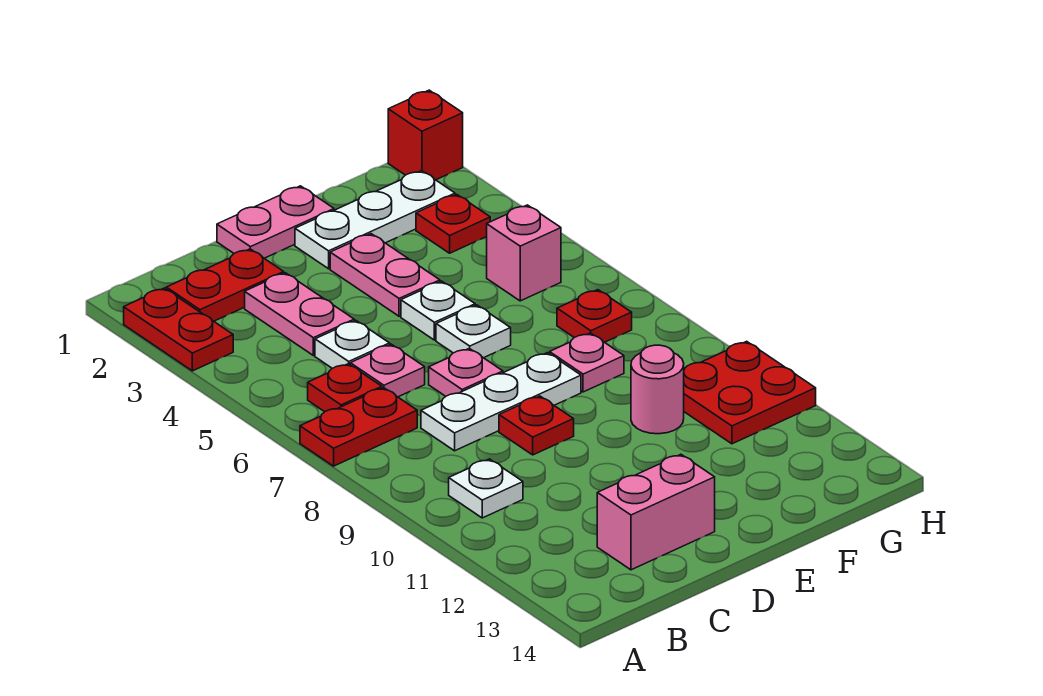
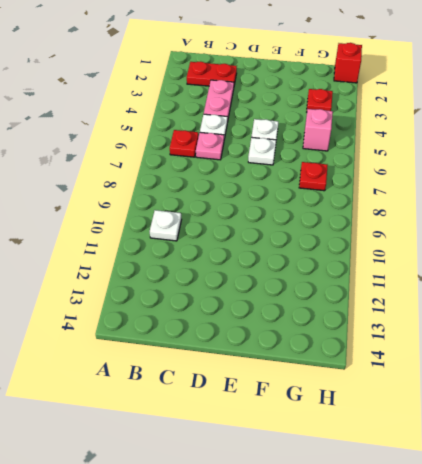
none -> red plate A2:A3 level 1
none -> red plate A7:B7 level 1
none -> white plate C8:E8 level 1

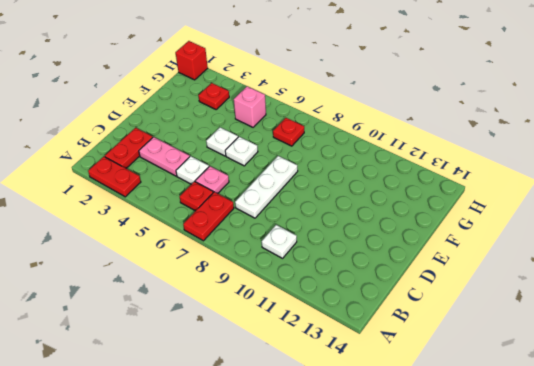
none -> pink brick C13:D13 level 1
none -> pink plate D1:E1 level 1
none -> pink plate D7 level 1

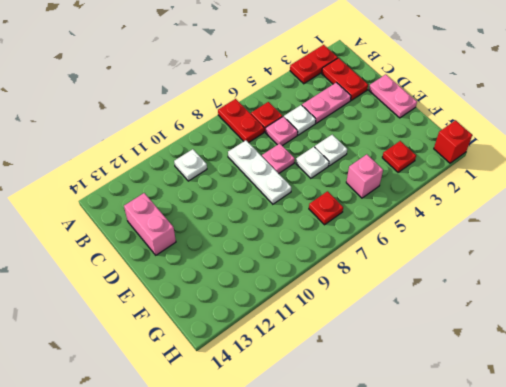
none -> red plate D9 level 1
none -> white plate E2:G2 level 1
none -> pink plate E3:E4 level 1

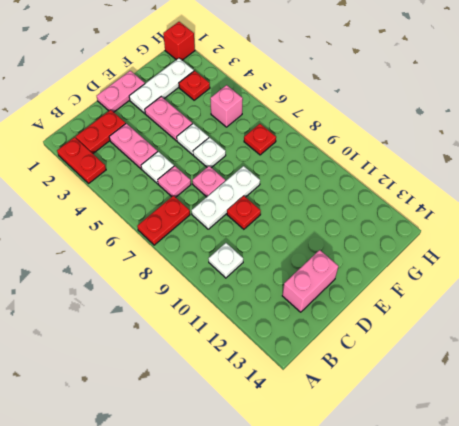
none -> red plate B6 level 1
none -> pink plate F8 level 1
none -> pink round brick F10 level 1

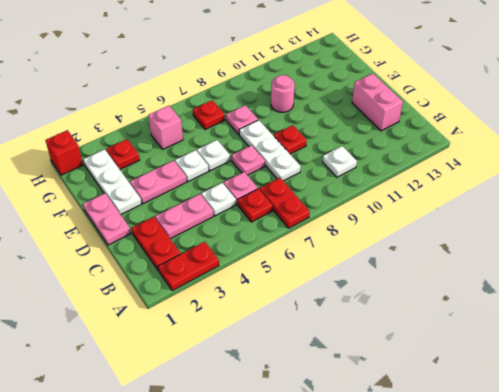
none -> red plate G10:H11 level 1

